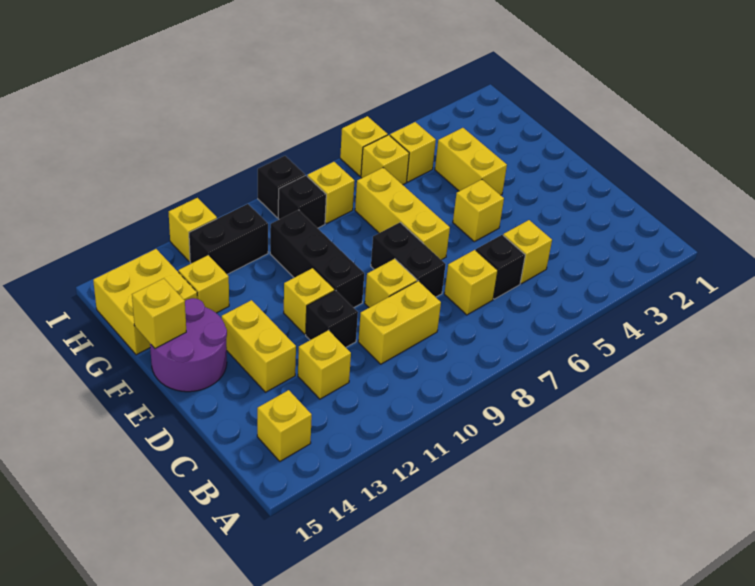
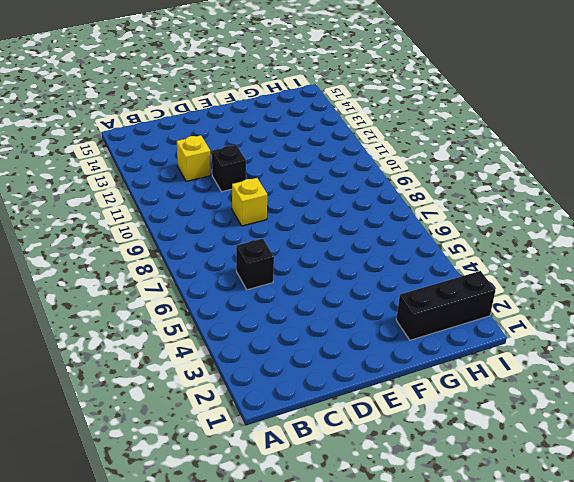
black brick G2:I2 level 1 -> black brick E10:G10 level 1
none -> yellow brick B14 level 1
none -> yellow brick C5 level 1
none -> yellow brick C7 level 1

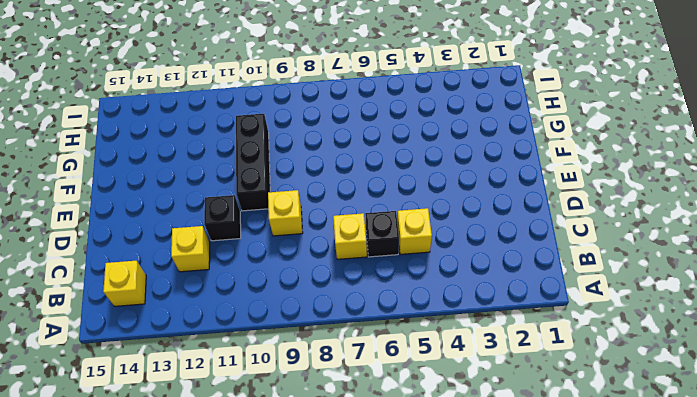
none -> yellow brick C9:C10 level 1
none -> black brick D8:E8 level 1
none -> yellow brick D13:E13 level 1

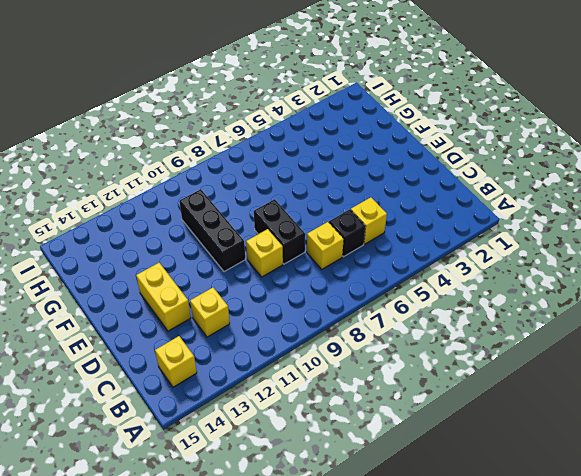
none -> yellow brick C9:C10 level 1
none -> black brick D11 level 1
none -> yellow brick E5 level 1

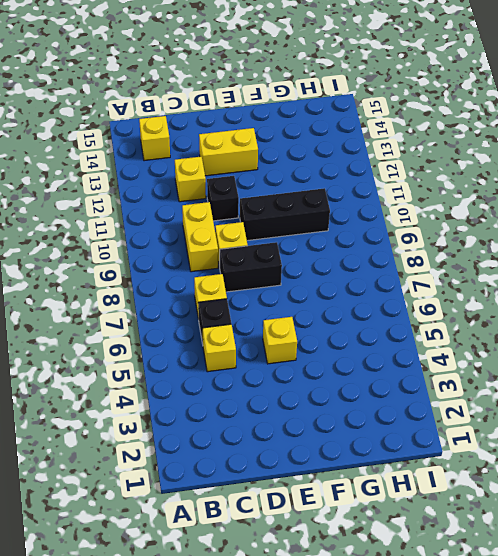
none -> yellow brick E7:G7 level 1
none -> yellow brick E11 level 1
none -> purple round brick E14:F15 level 1

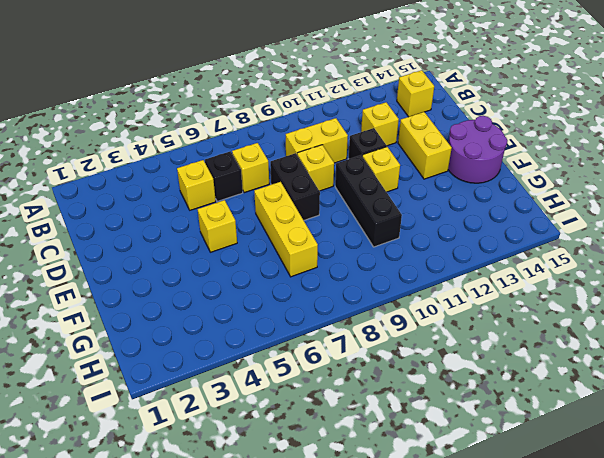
none -> yellow brick F4:G4 level 1
none -> yellow brick G13 level 1
none -> yellow brick G14:H15 level 1

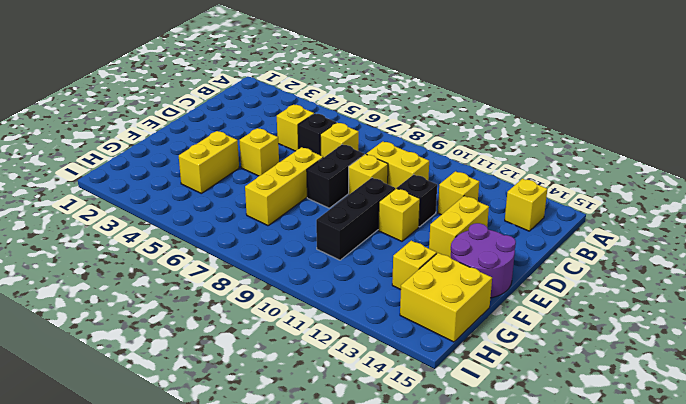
none -> yellow brick H5 level 1
none -> yellow brick H6 level 1
none -> yellow brick H8 level 1

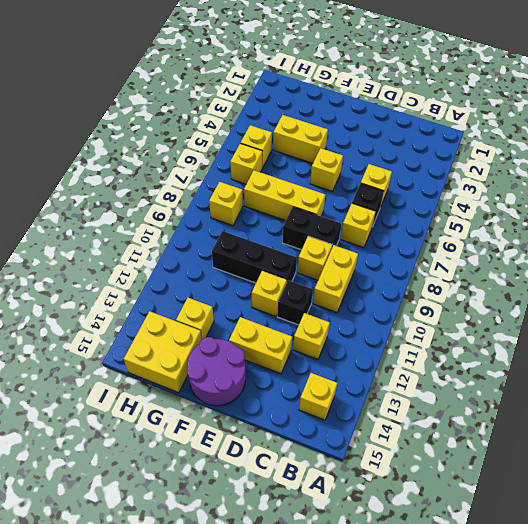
none -> black brick H9 level 1
none -> black brick H11:H12 level 1
none -> yellow brick I6 level 1

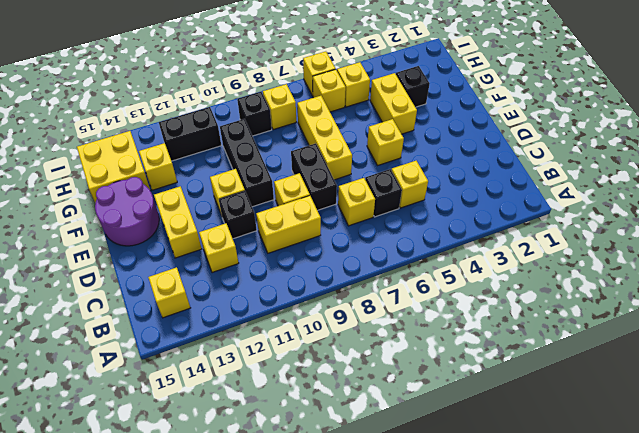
black brick G3 level 1 -> black brick I9 level 1
none -> yellow brick I12 level 1
none -> yellow brick F15 level 2

